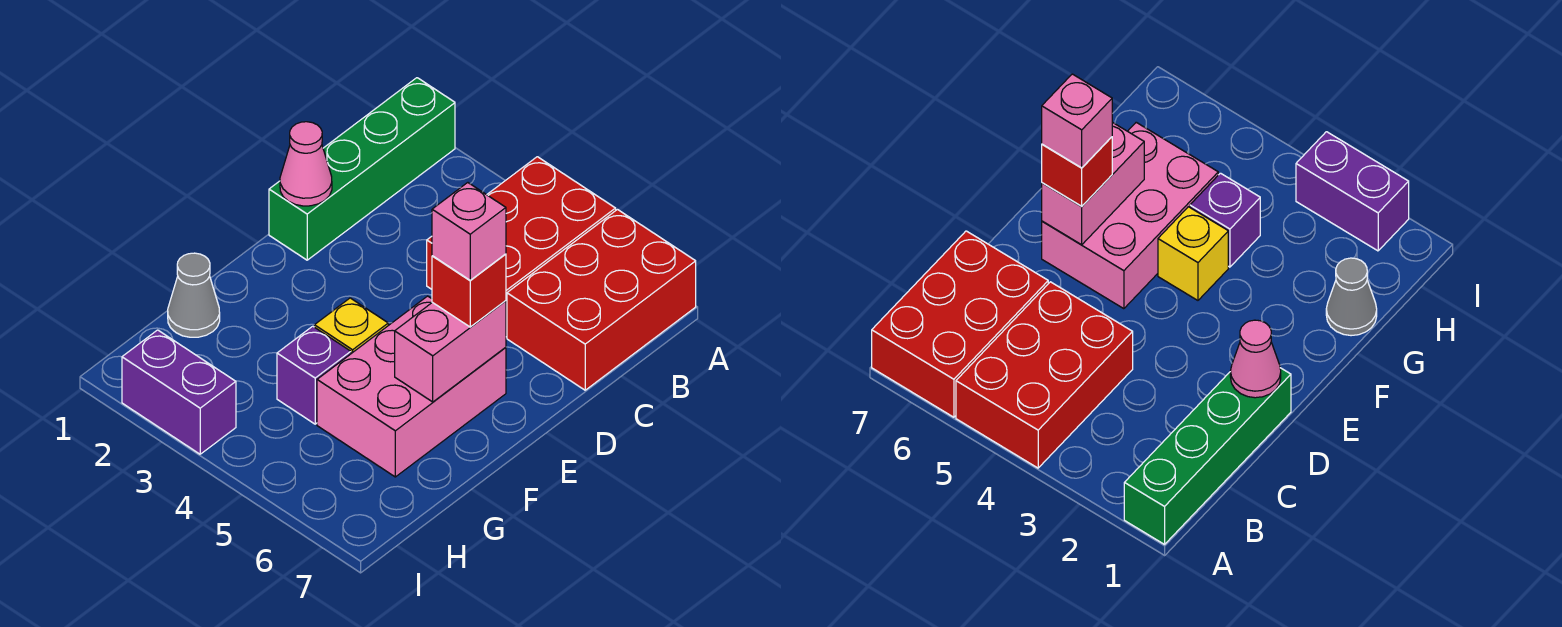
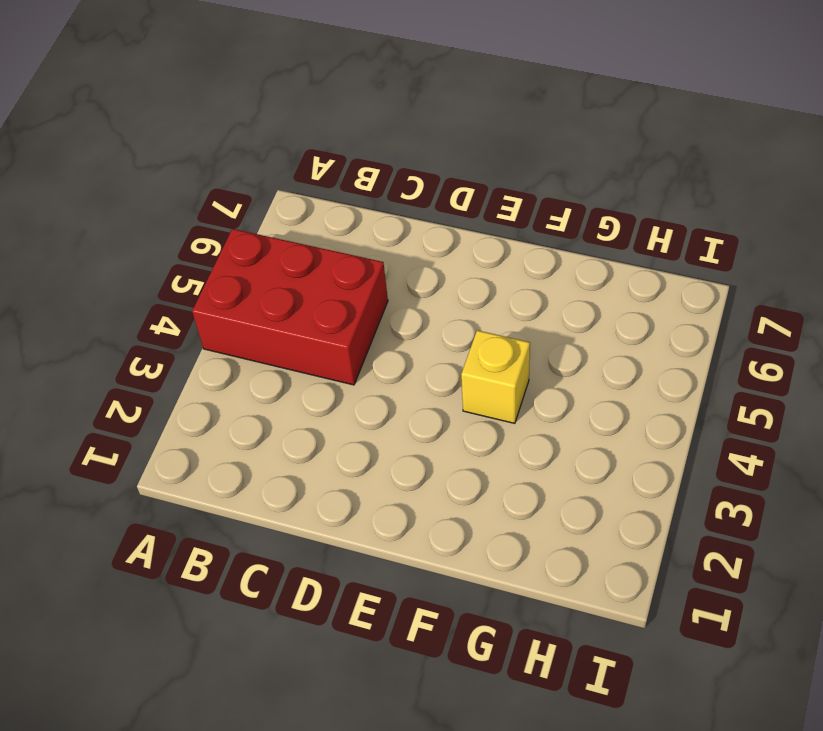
none -> green brick A1:D1 level 1
none -> red brick A6:C7 level 1
none -> pink brick E5:G6 level 1

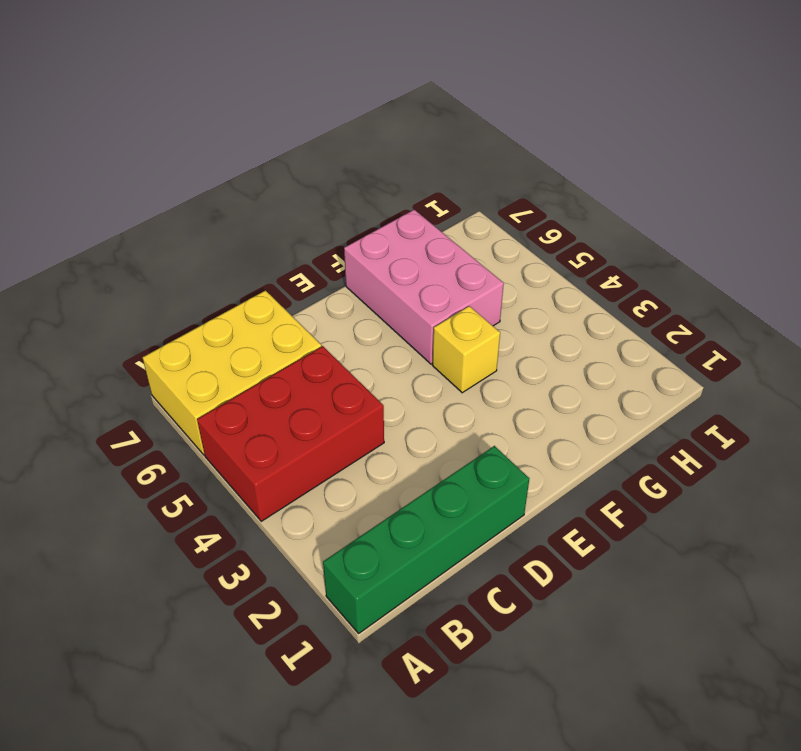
yellow brick A6:C7 level 1 -> red brick A6:C7 level 1
pink brick F5:G7 level 1 -> pink brick E5:G6 level 1
none -> grey cone G1 level 1
none -> purple brick G4 level 1
none -> purple brick I2:I3 level 1

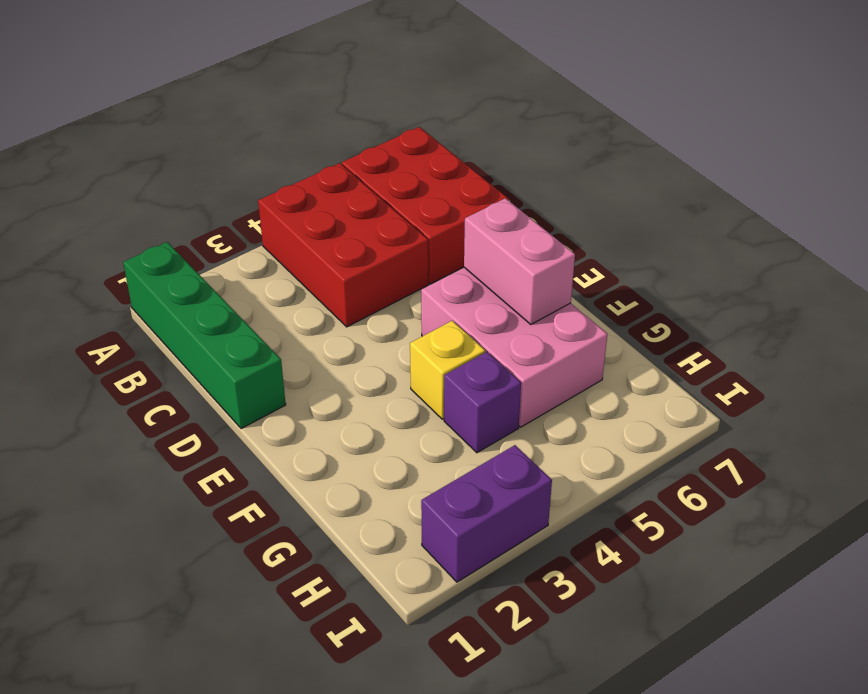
none -> grey cone G1 level 1
none -> pink cone D1 level 2
none -> red brick E6 level 3

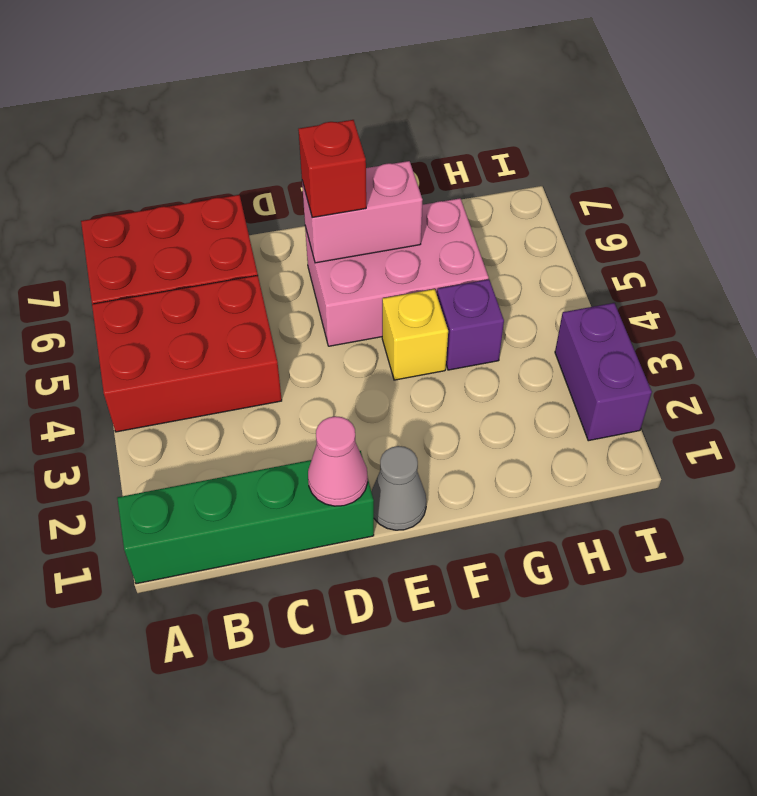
grey cone E1 level 1 -> grey cone G1 level 1
none -> pink brick E6 level 4

